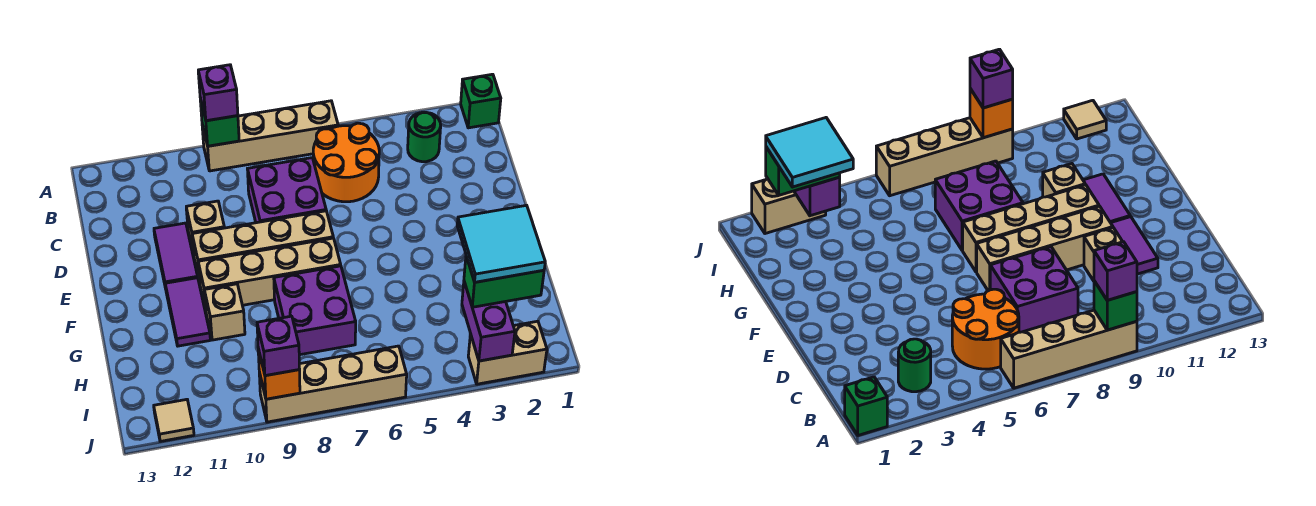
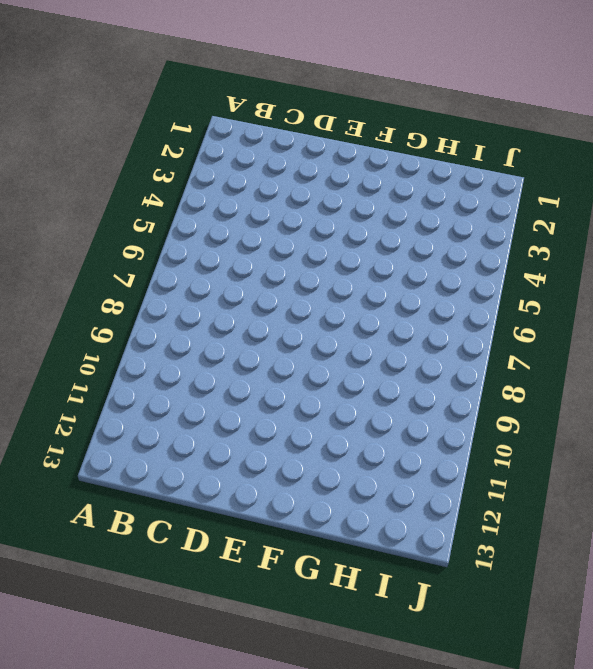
none -> green brick A1 level 1
none -> tan brick A6:A9 level 1
none -> green round brick B3 level 1

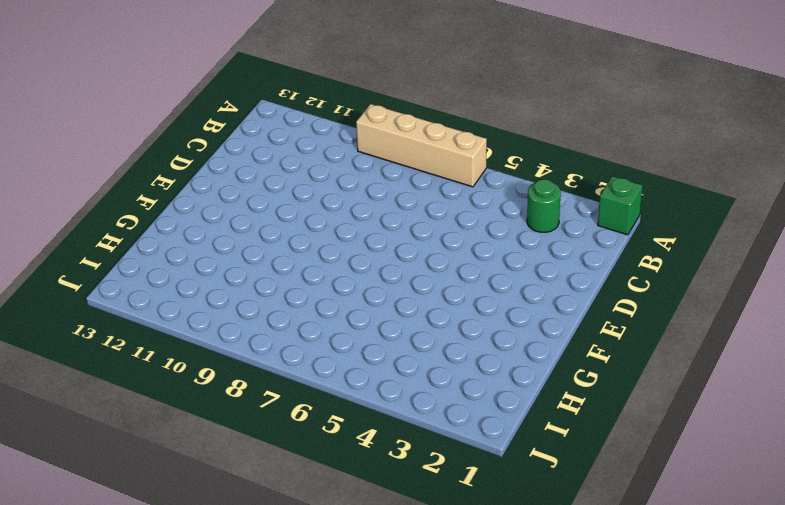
none -> orange round brick B5:C6 level 1
none -> purple brick C7:D8 level 1
none -> tan brick D10 level 1

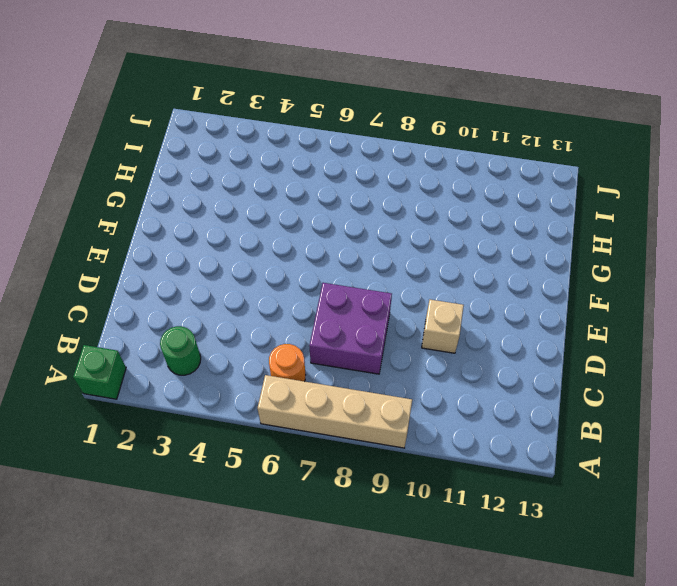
orange round brick B6 level 1 -> orange round brick B5:C6 level 1
none -> purple tile D11:E11 level 1
none -> tan brick E7:E10 level 1
none -> tan brick F7:F10 level 1

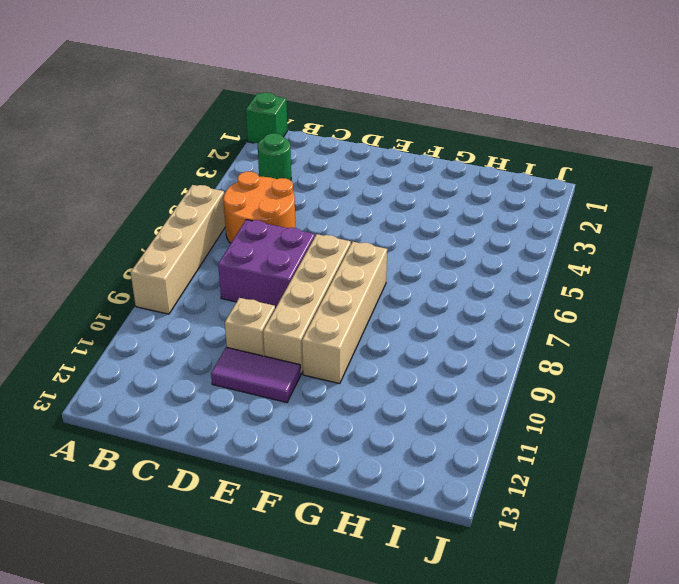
none -> purple tile F11:G11 level 1
none -> purple brick G7:H8 level 1
none -> tan brick G10 level 1

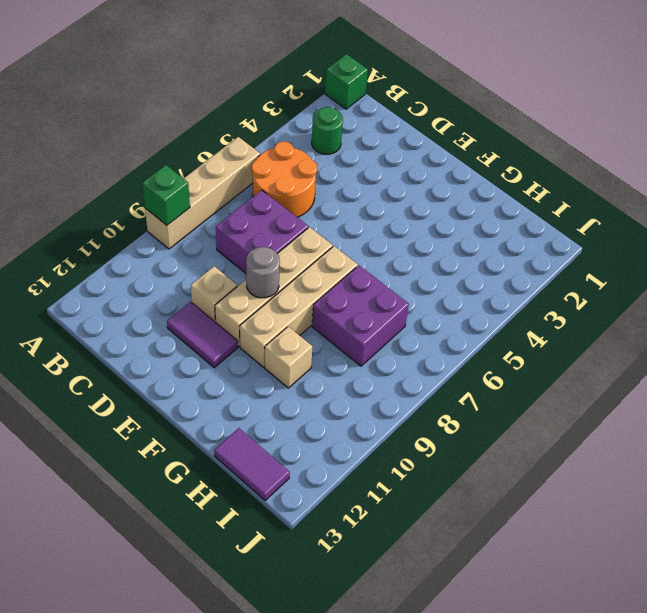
grey round brick E9 level 2 -> none
purple tile H13:I13 level 1 -> purple tile F11:G11 level 1
none -> tan brick J2:J3 level 1
none -> tan brick J6:J9 level 1
none -> tan tile J12 level 1

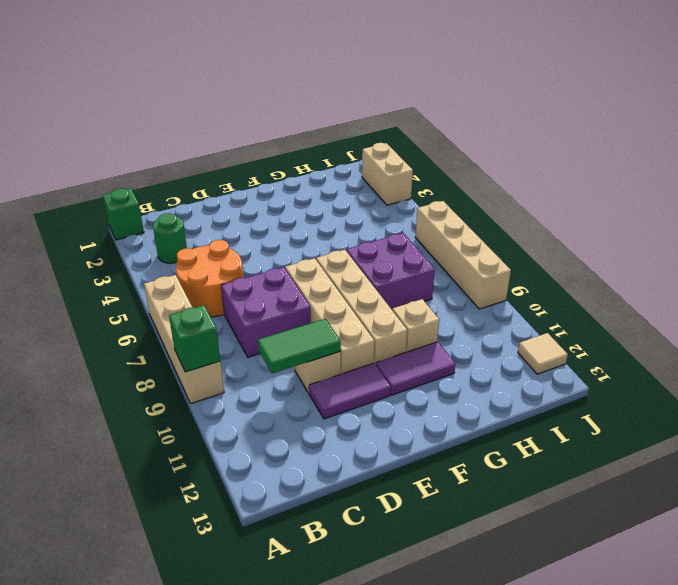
green tile C10:D10 level 2 -> none
none -> purple brick I3:J3 level 2
none -> orange brick J9 level 2
none -> purple brick A9 level 3

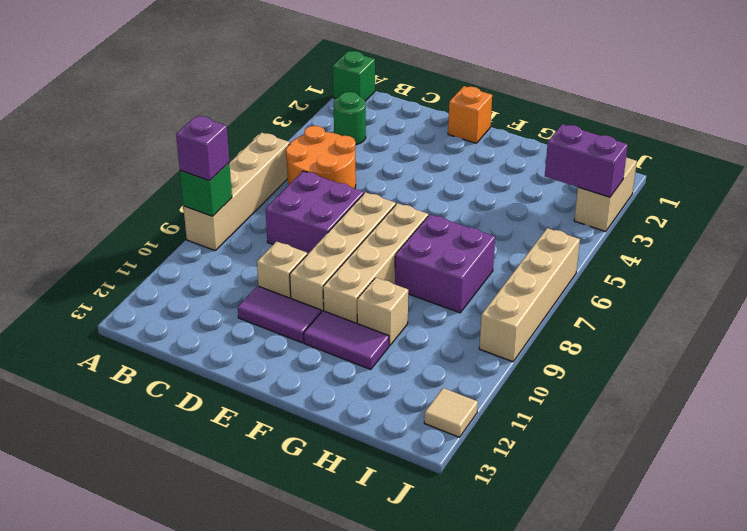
orange brick E1 level 1 -> orange brick J9 level 2
none -> green brick I2:I3 level 3
none -> purple brick J9 level 3
none -> cyan tile H2:I3 level 4

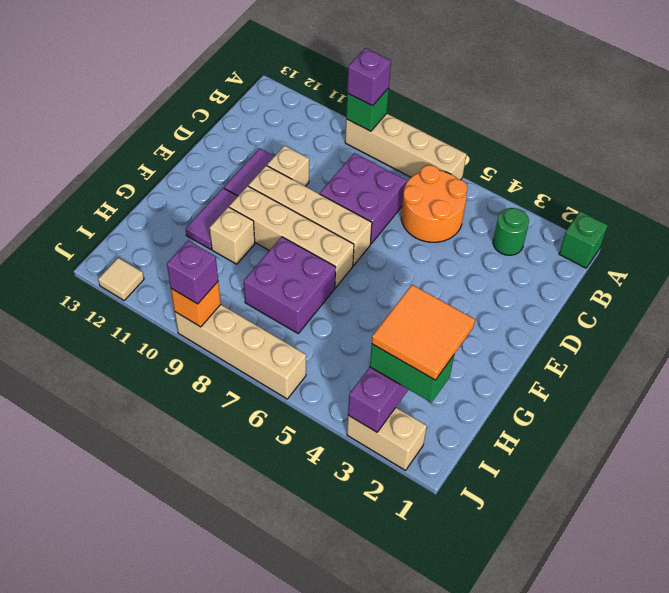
orange tile H2:I3 level 4 -> cyan tile H2:I3 level 4

